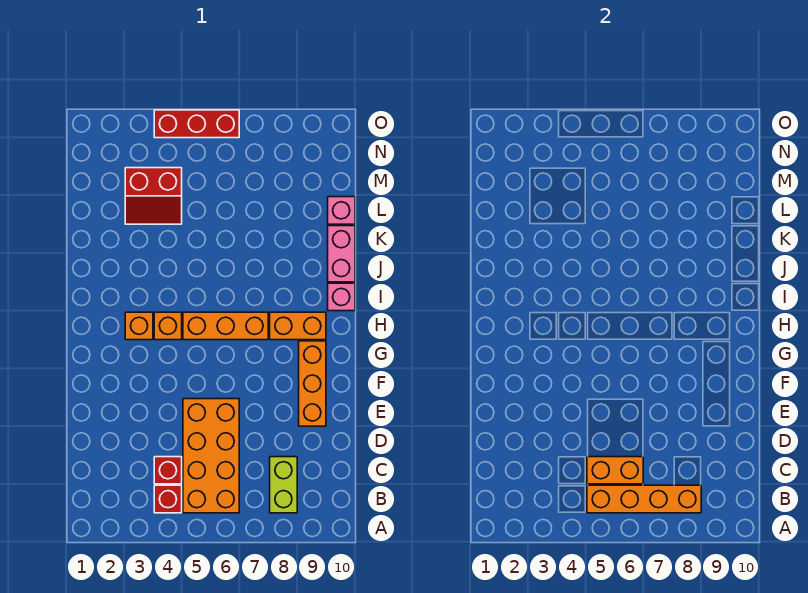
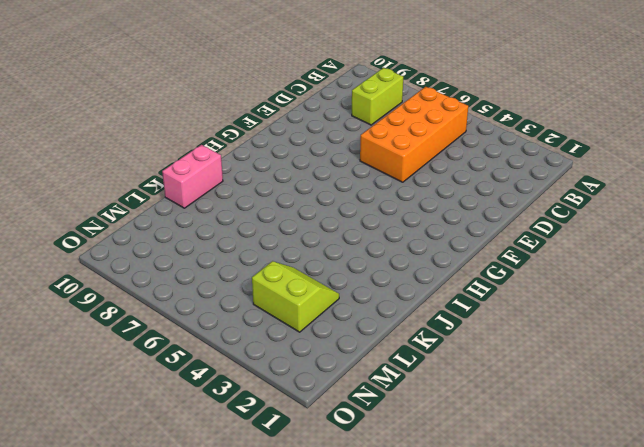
lime slope L3:M4 level 1 top M -> red slope L3:M4 level 1 top M
none -> red brick B4 level 1
none -> red brick C4 level 1
none -> orange brick E9:G9 level 1

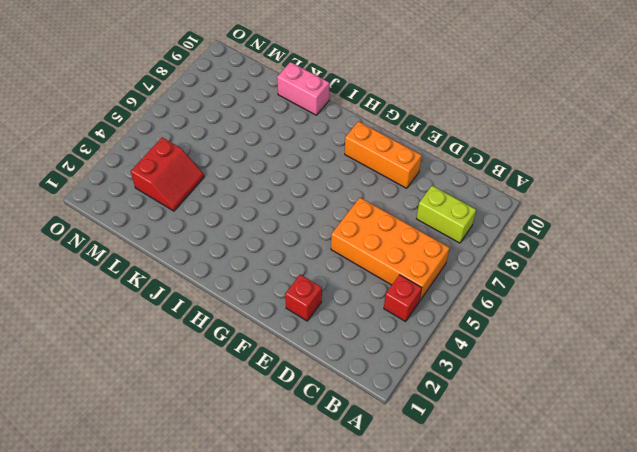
red brick E2 level 1 -> red brick C4 level 1
none -> orange brick H3 level 1
none -> orange brick H4 level 1
none -> orange brick H5:H7 level 1

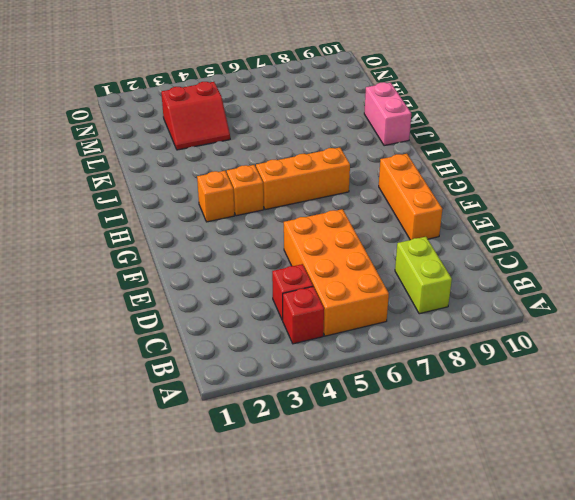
none -> orange brick H8:H9 level 1
none -> pink brick I10 level 1
none -> pink brick L10 level 1

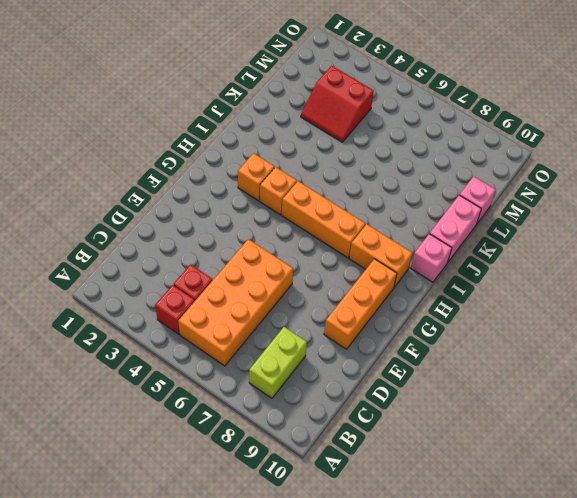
none -> red brick O4:O6 level 1
none -> orange brick B5:B8 level 2
none -> orange brick C5:C6 level 2

